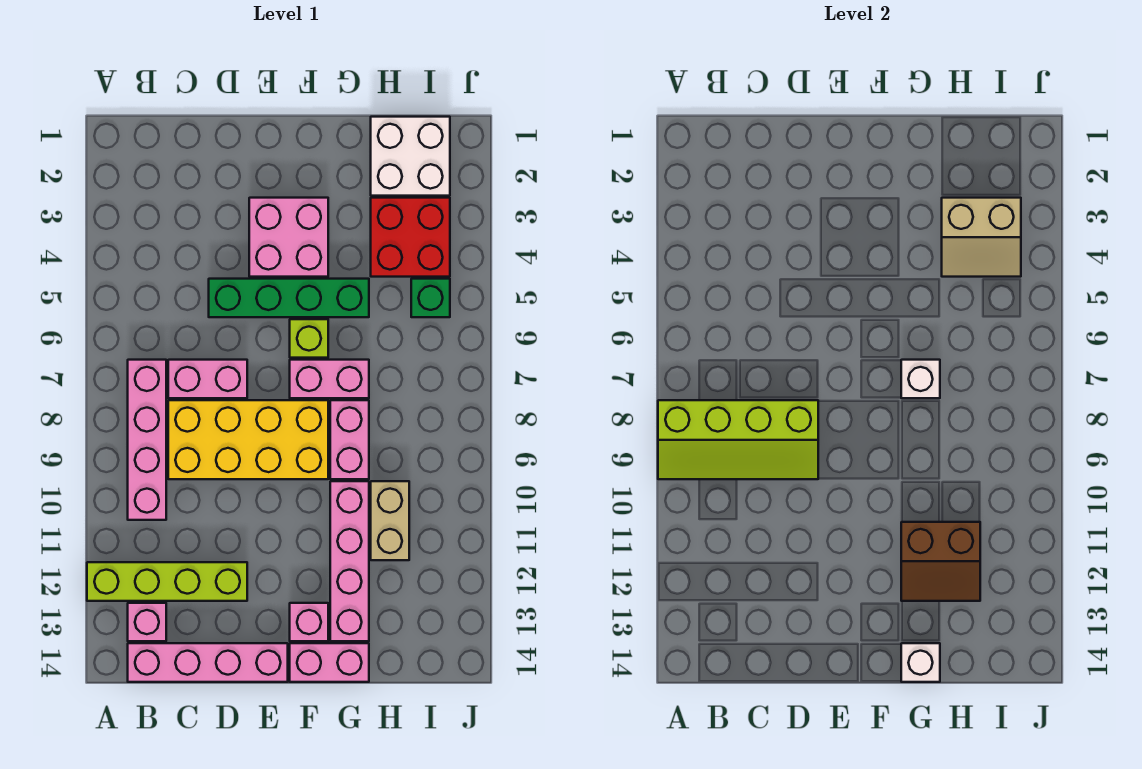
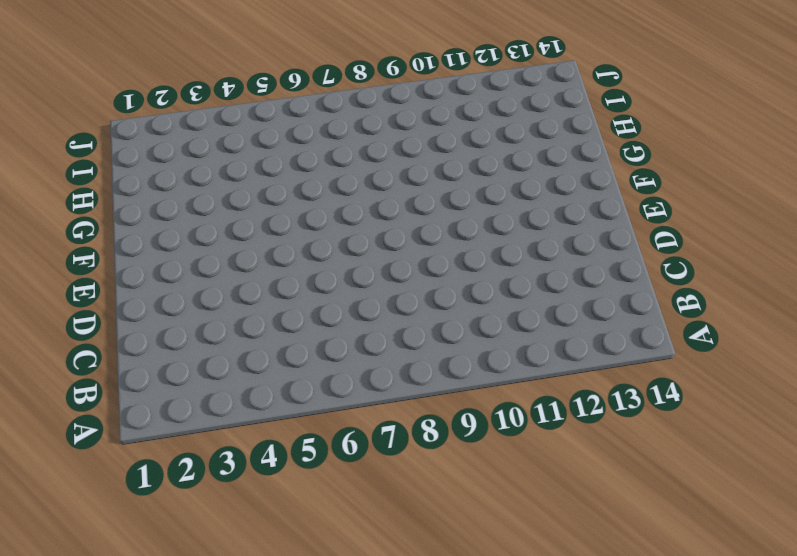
none -> lime brick A12:D12 level 1
none -> pink brick B7:B10 level 1
none -> pink brick B13 level 1

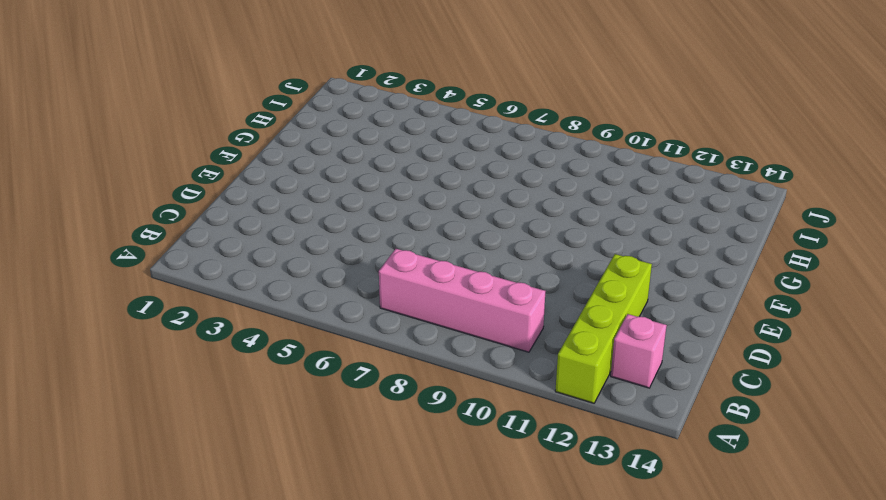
none -> pink brick B14:E14 level 1
none -> pink brick C7:D7 level 1
none -> yellow brick C8:F9 level 1

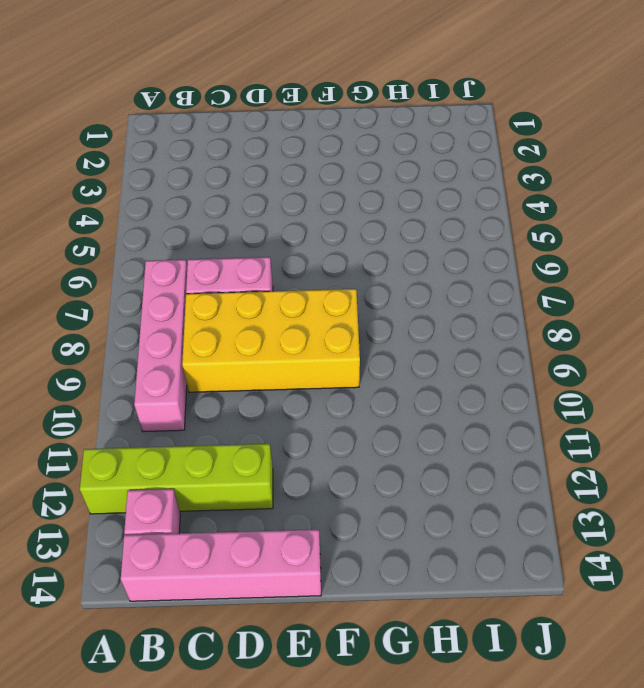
none -> green brick D5:G5 level 1
none -> pink brick E3:F4 level 1
none -> lime brick F6 level 1

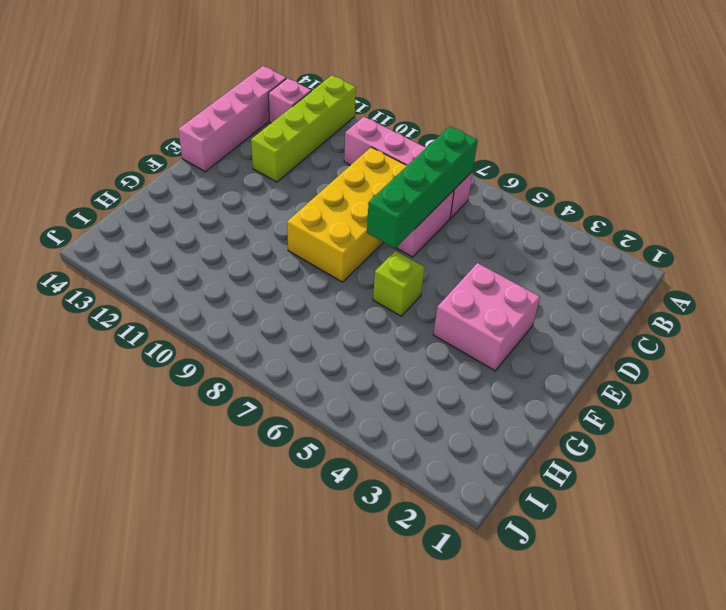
green brick B7:E7 level 2 -> green brick D5:G5 level 1
none -> pink brick F7:G7 level 1
none -> pink brick F13 level 1
none -> pink brick F14:G14 level 1

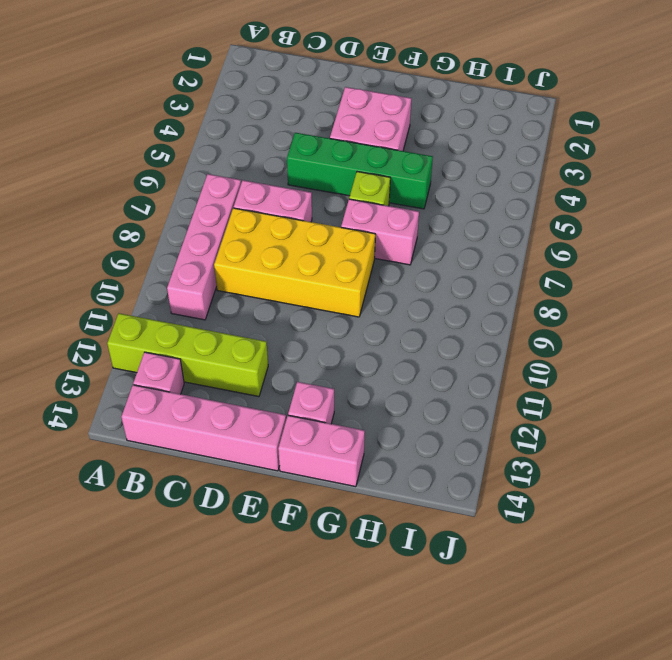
none -> pink brick G8:G9 level 1
none -> pink brick G10:G13 level 1
none -> white brick H1:I2 level 1

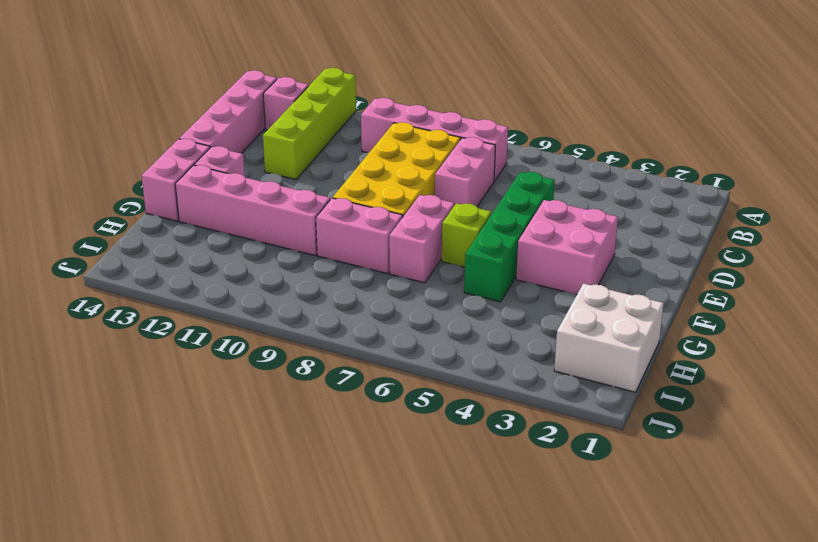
none -> red brick H3:I4 level 1
none -> tan brick H10:H11 level 1
none -> green brick I5 level 1

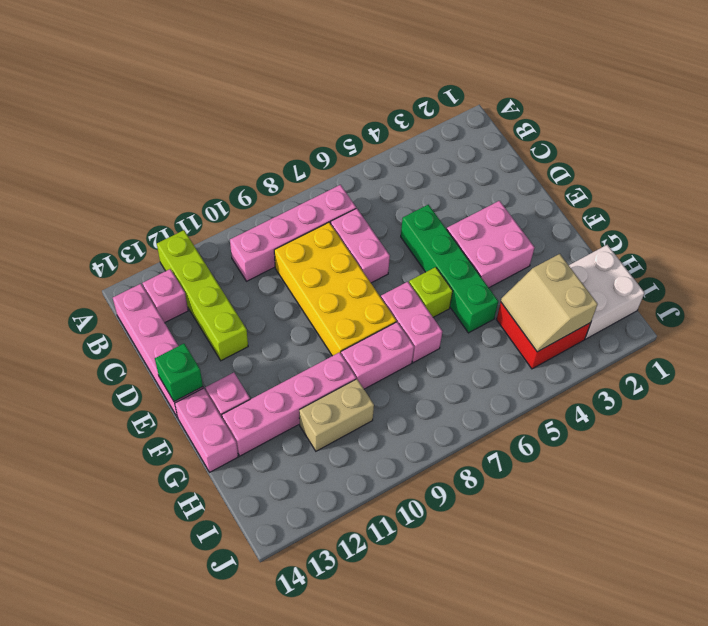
green brick E14 level 2 -> green brick I5 level 1
none -> lime slope A8:D9 level 2 top 8
none -> white brick G7 level 2
none -> brown slope G11:H12 level 2 top 11

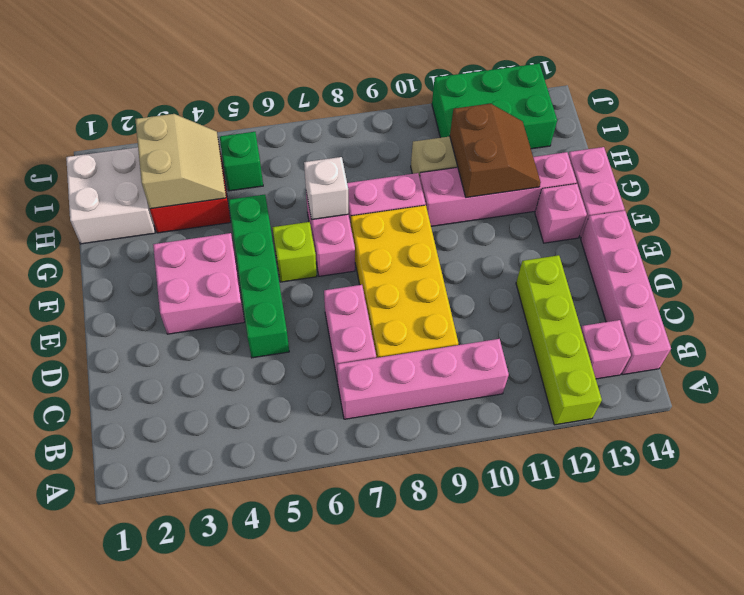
green brick I11:J13 level 1 -> none
none -> lime slope A8:D9 level 2 top 8
none -> white brick G14 level 2

